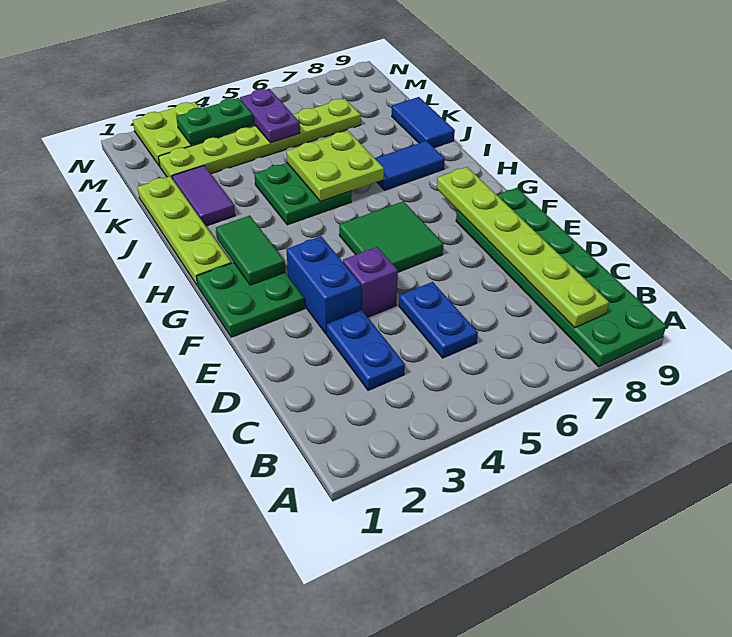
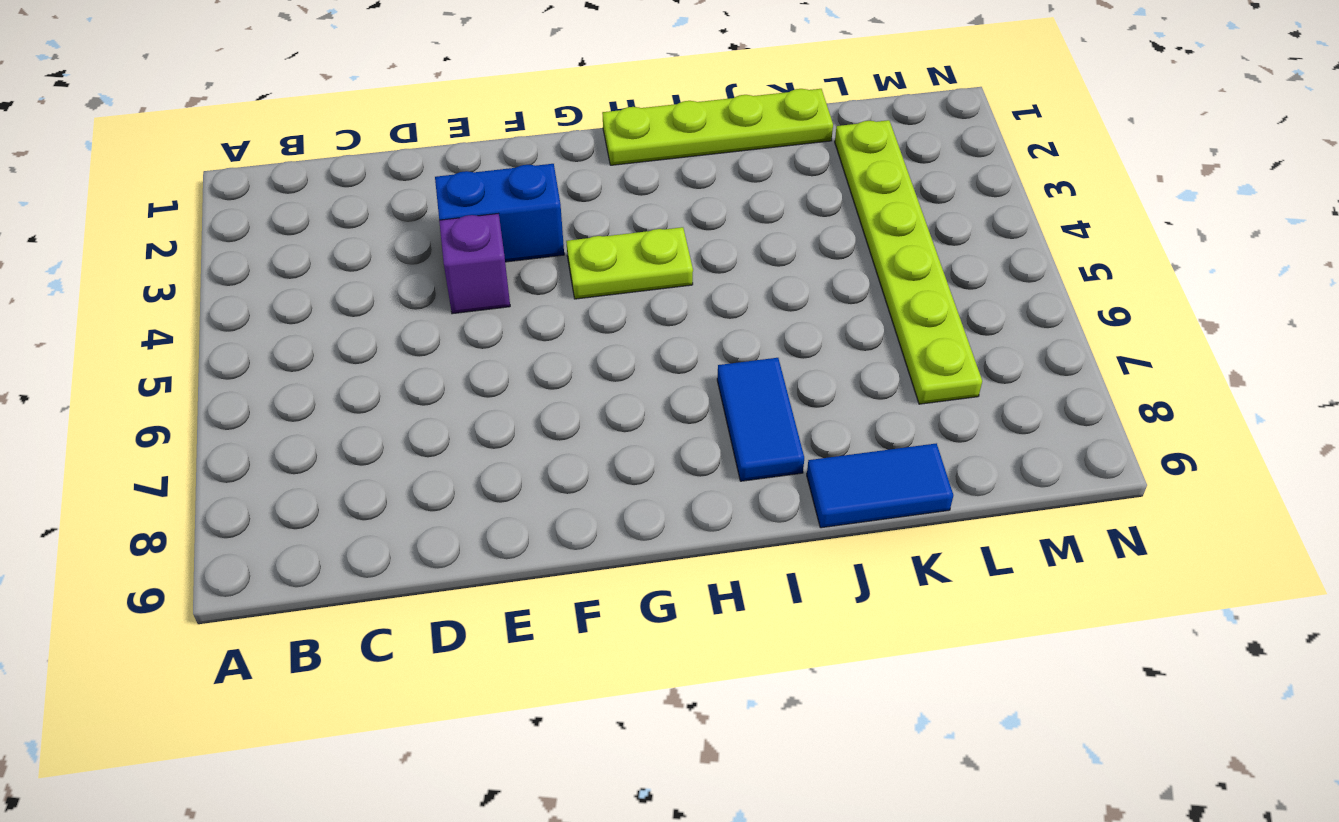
lime plate G4:H4 level 1 -> none
none -> green plate A8:F9 level 1
none -> blue plate C3:D3 level 1
none -> blue plate C5:D5 level 1

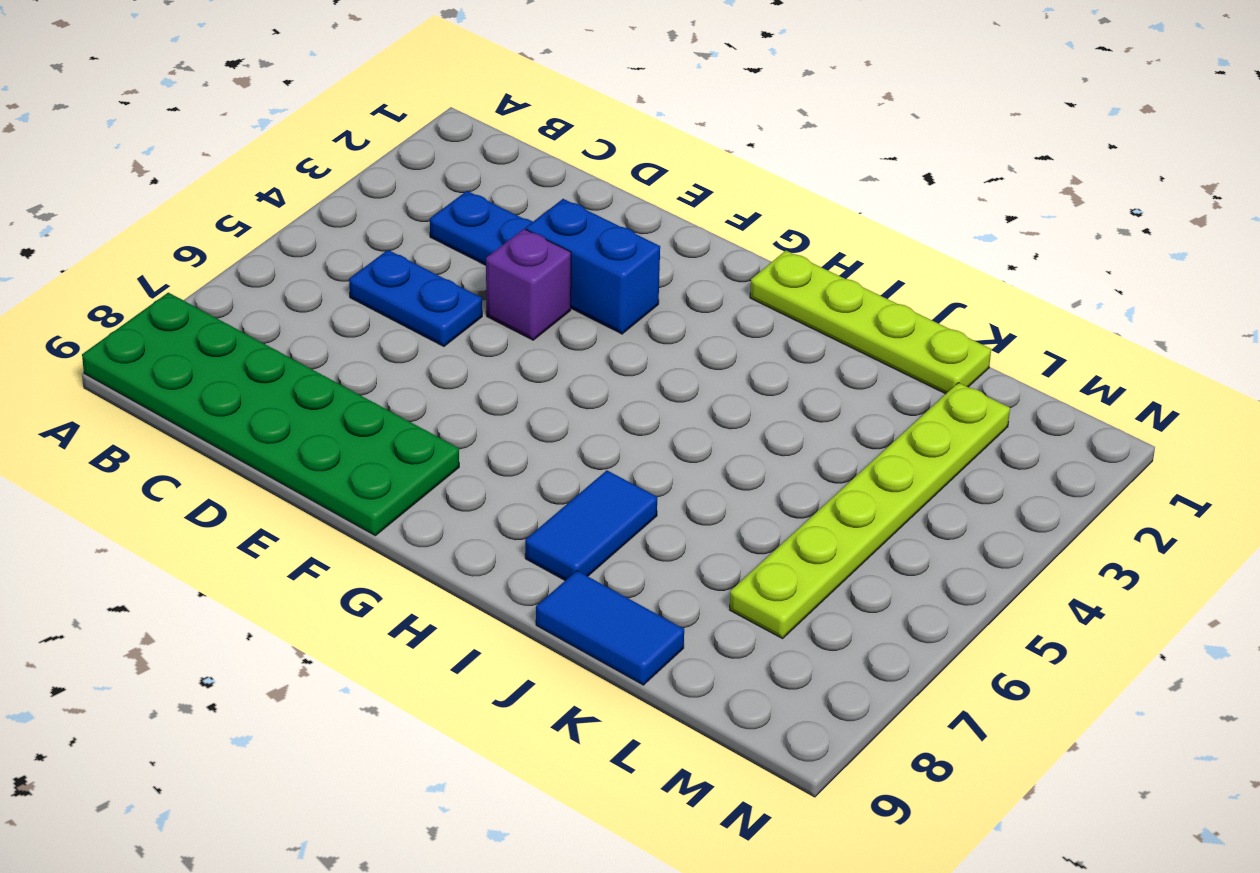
none -> green plate F1:G2 level 1
none -> green tile F5:G6 level 1
none -> green plate I4:J5 level 1

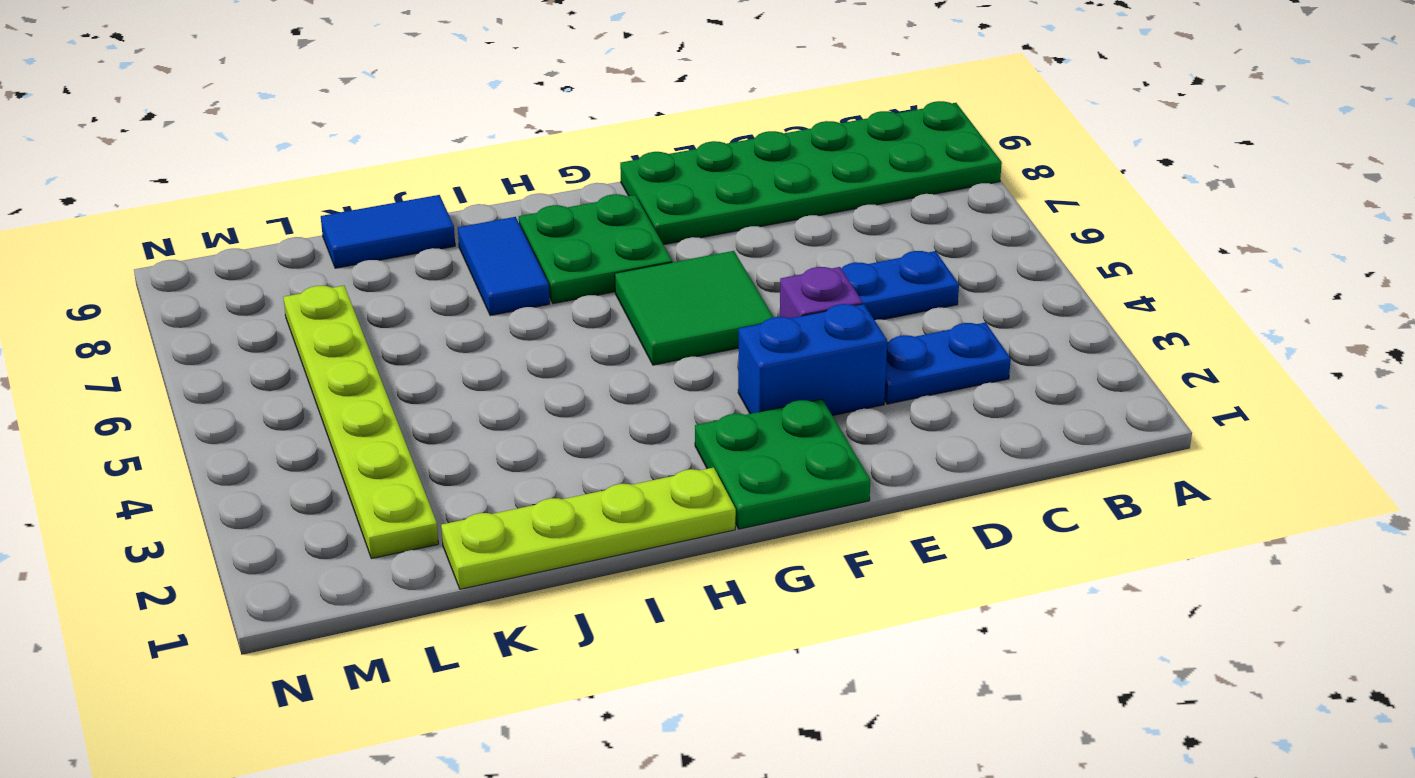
green plate G7:H8 level 1 -> green plate I4:J5 level 1
none -> purple tile J2:K2 level 1
none -> lime plate M2:N3 level 1
none -> lime plate B8:G8 level 2

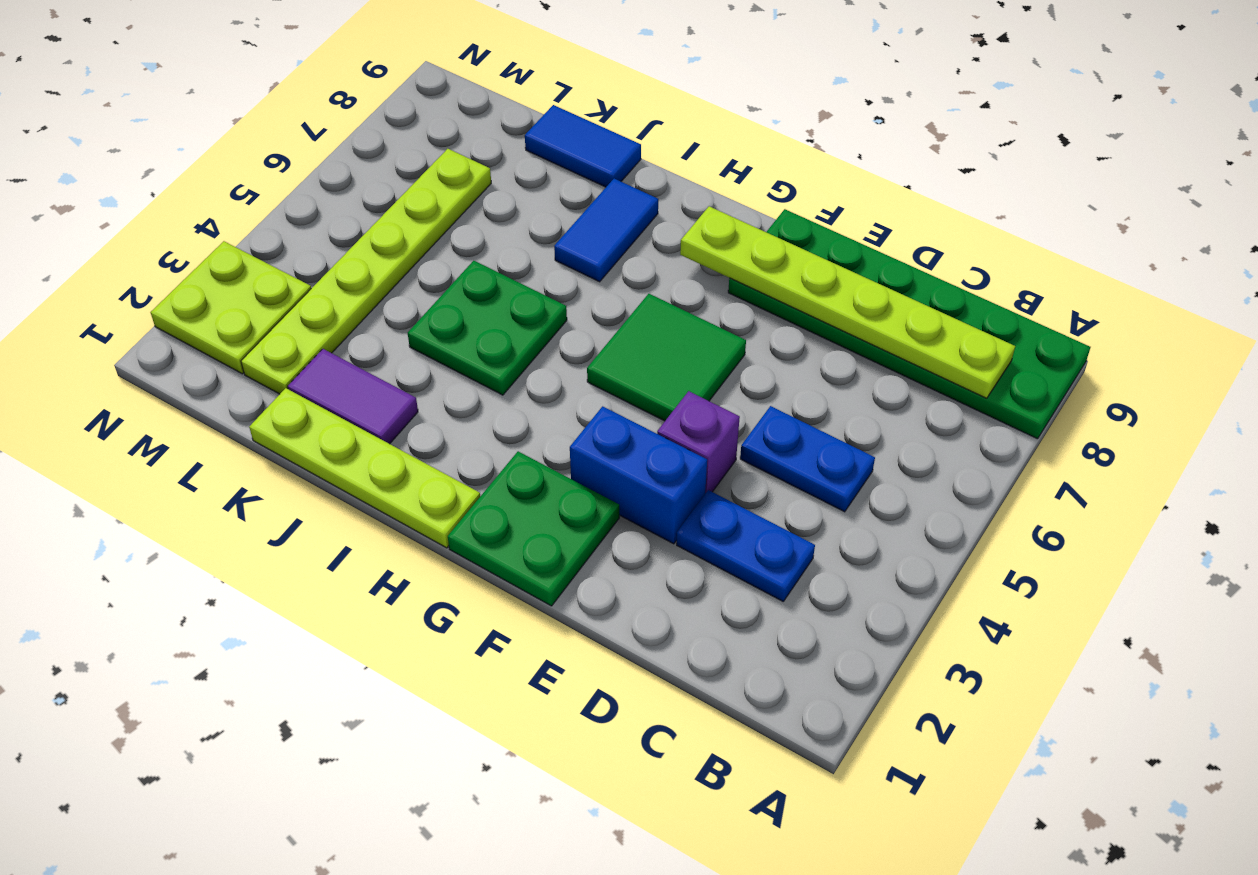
none -> green tile G2:H2 level 2
none -> lime plate I5:J6 level 2
none -> purple plate L5:M5 level 2

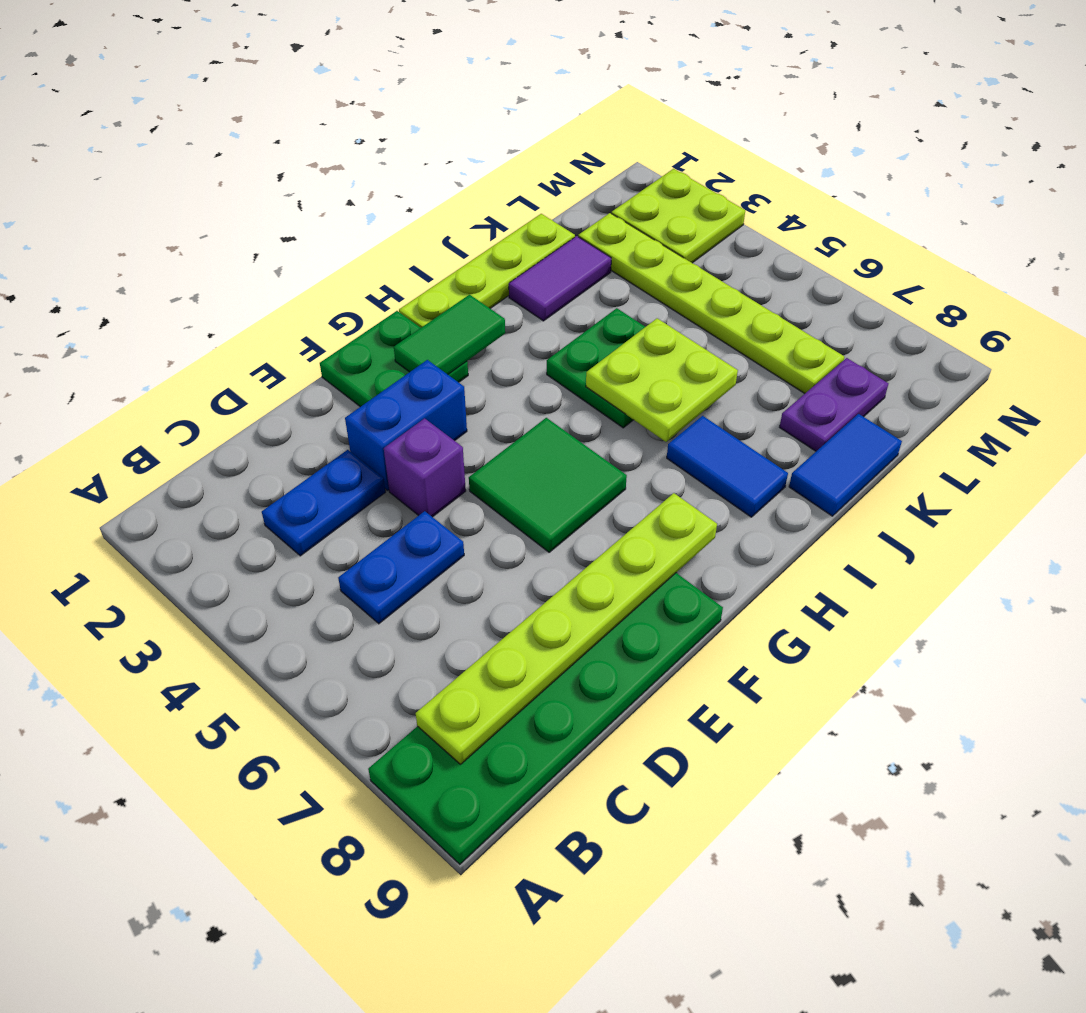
purple plate K8:L8 level 1 -> purple plate L5:M5 level 2
none -> green plate M3:M4 level 2

